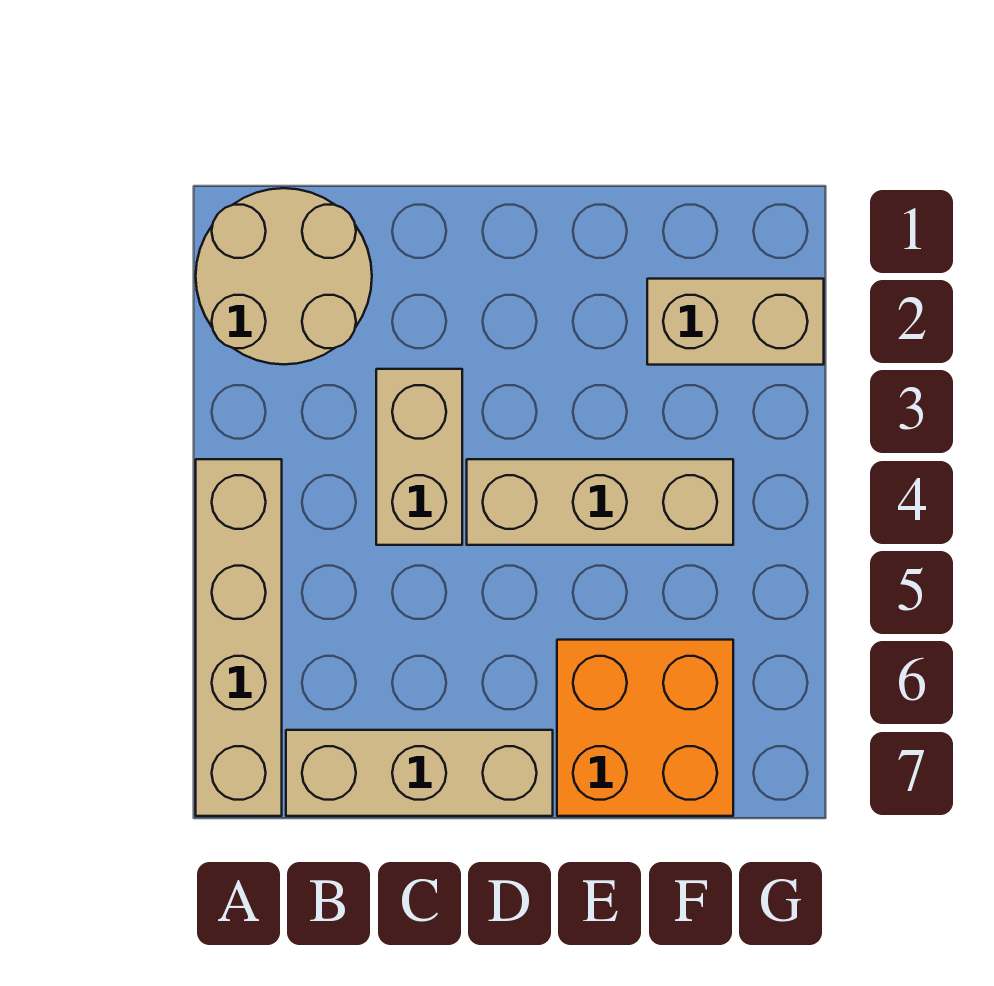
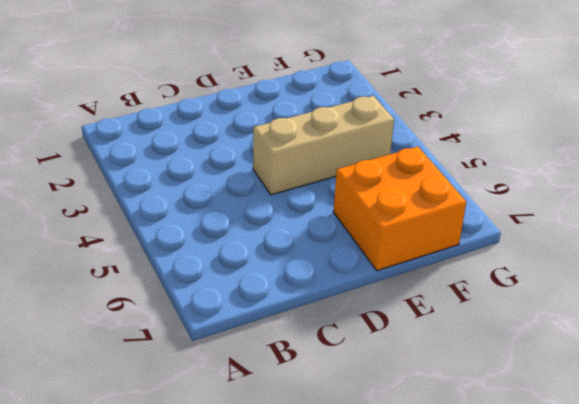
none -> tan round brick A1:B2 level 1
none -> tan brick A4:A7 level 1

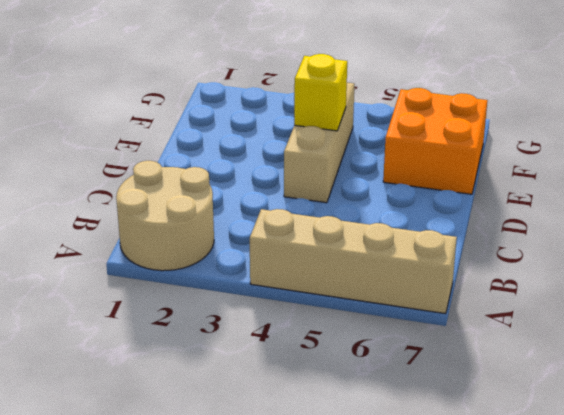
yellow brick E4 level 2 -> none
none -> tan brick B7:D7 level 1
none -> tan brick C3:C4 level 1

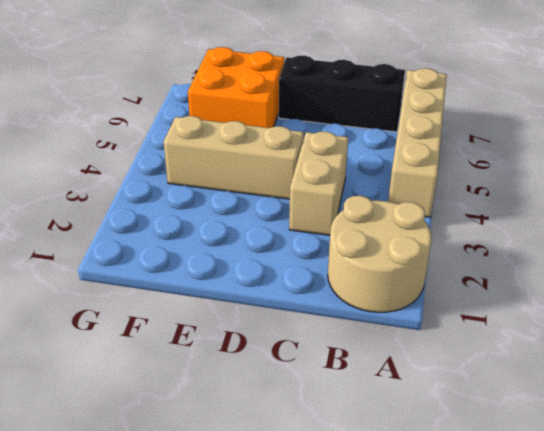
black brick B7:D7 level 1 -> tan brick B7:D7 level 1
none -> tan brick F2:G2 level 1

